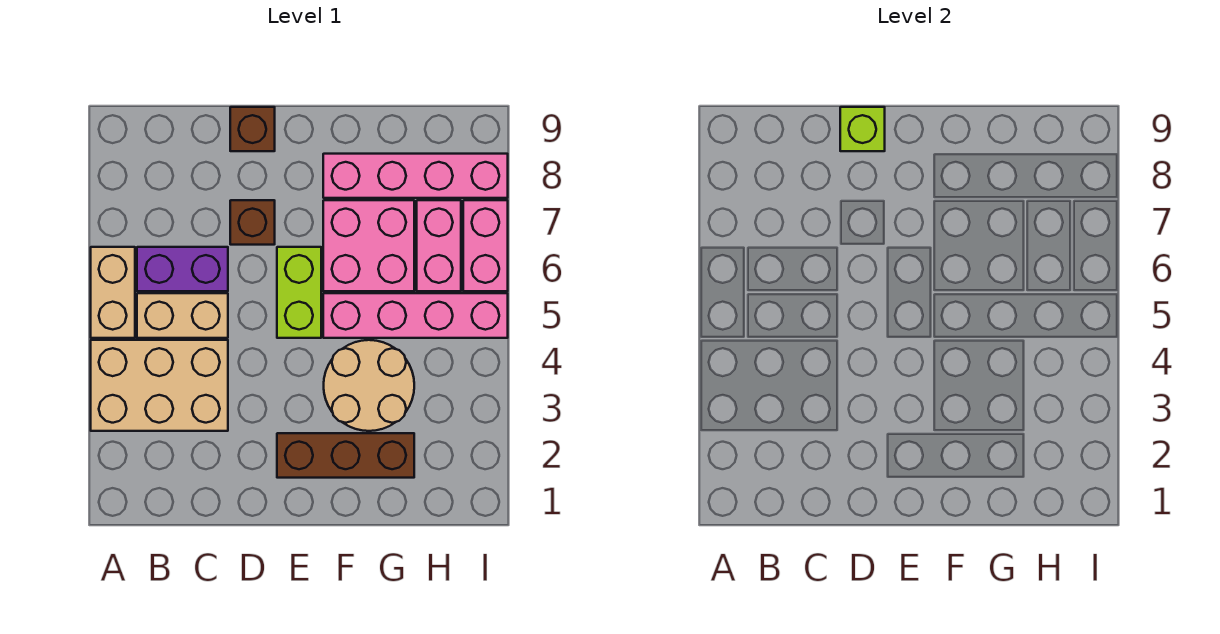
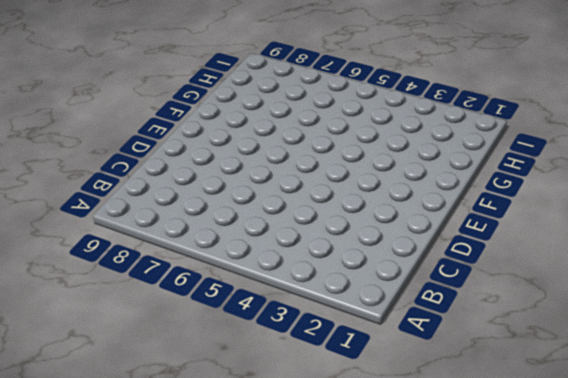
none -> tan brick A3:C4 level 1
none -> tan brick A5:A6 level 1
none -> tan brick B5:C5 level 1

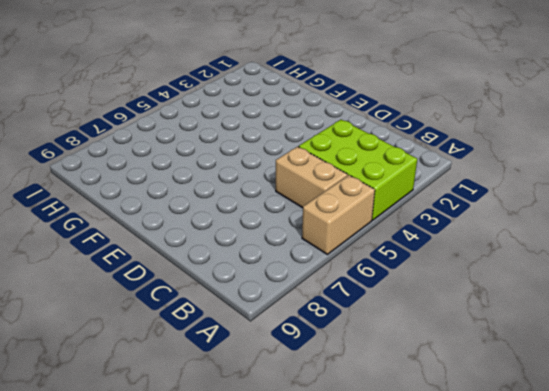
lime brick A3:C4 level 1 -> tan brick A3:C4 level 1
none -> purple brick B6:C6 level 1
none -> brown brick D7 level 1
none -> brown brick D9 level 1

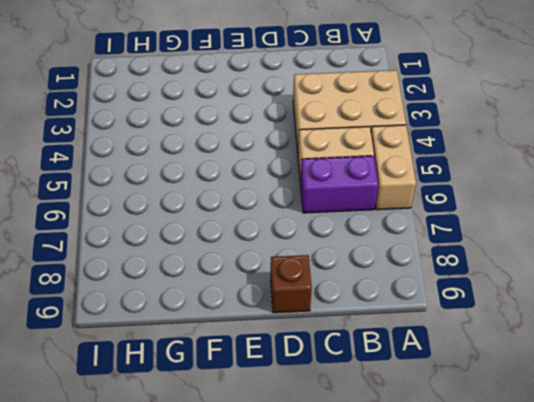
none -> brown brick D7 level 1
none -> brown brick E2:G2 level 1
none -> lime brick E5:E6 level 1

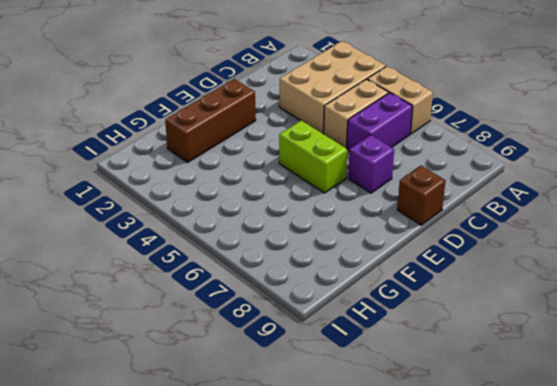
purple brick D7 level 1 -> brown brick D7 level 1
none -> tan round brick F3:G4 level 1
none -> pink brick F5:I5 level 1
none -> pink brick F6:G7 level 1

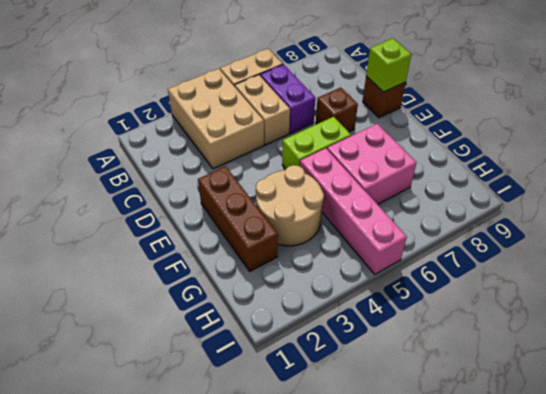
none -> pink brick F8:I8 level 1
none -> pink brick H6:H7 level 1
none -> pink brick I6:I7 level 1

